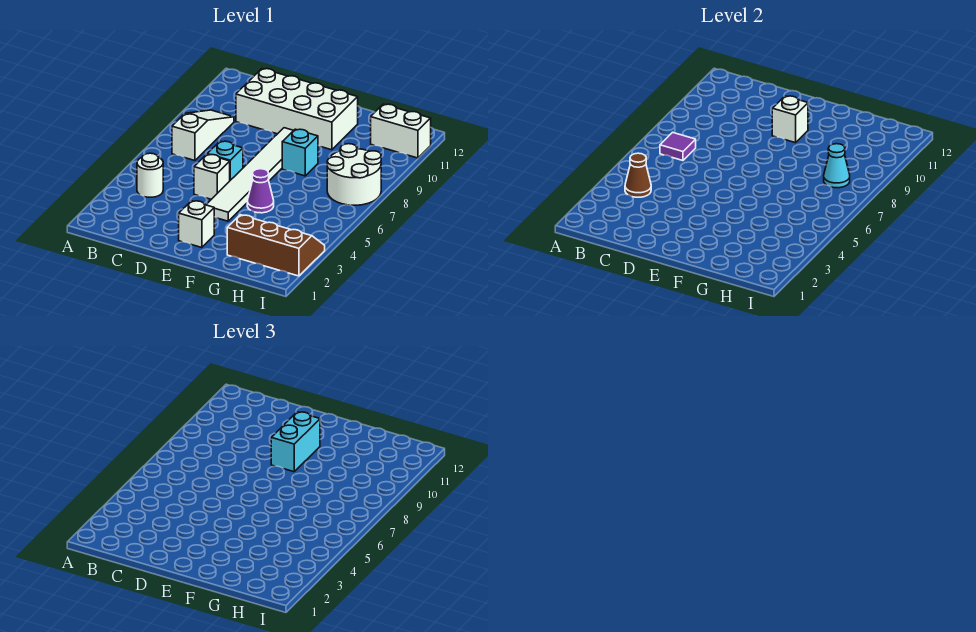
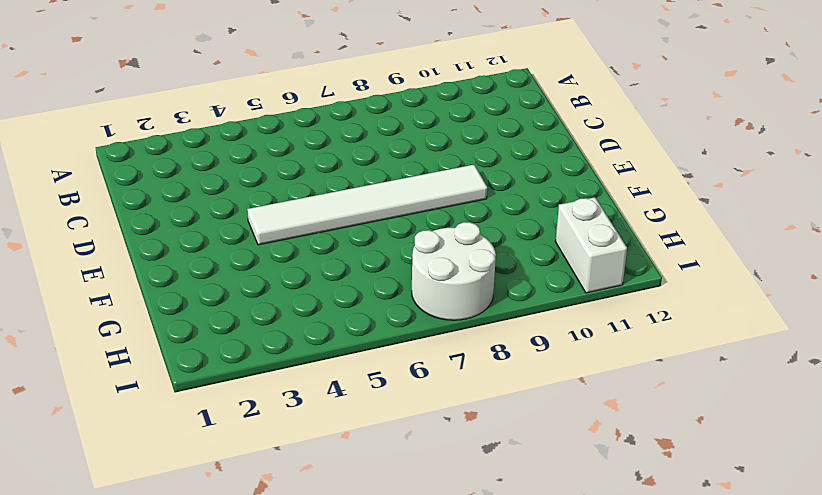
none -> white round brick B4 level 1
none -> white slope B7:B9 level 1 top 7
none -> white brick C10:F11 level 1

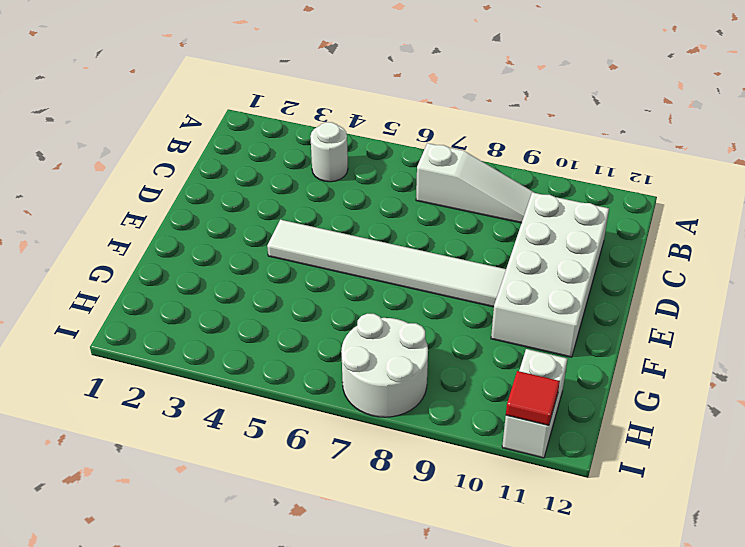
red tile I11 level 2 -> none
none -> white brick D5 level 1
none -> cyan brick D6 level 1
none -> white brick E2 level 1

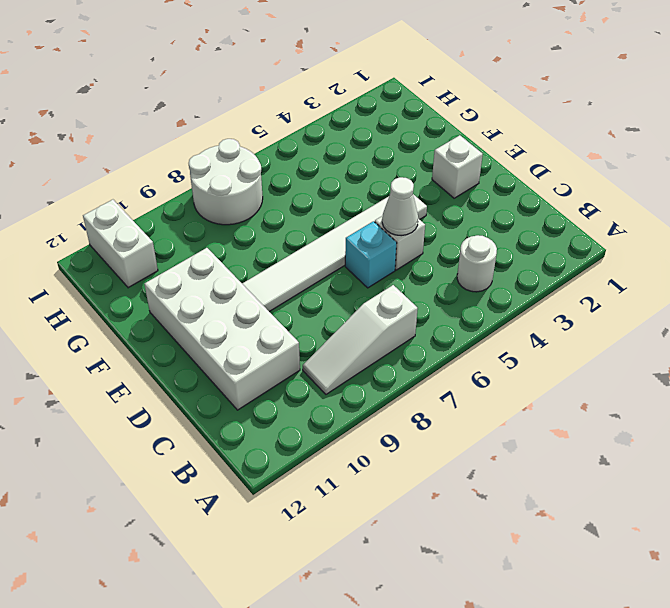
white cone D5 level 2 -> none
none -> purple cone F5 level 1
none -> cyan brick F8 level 1
none -> brown slope G2:I3 level 1 top 2

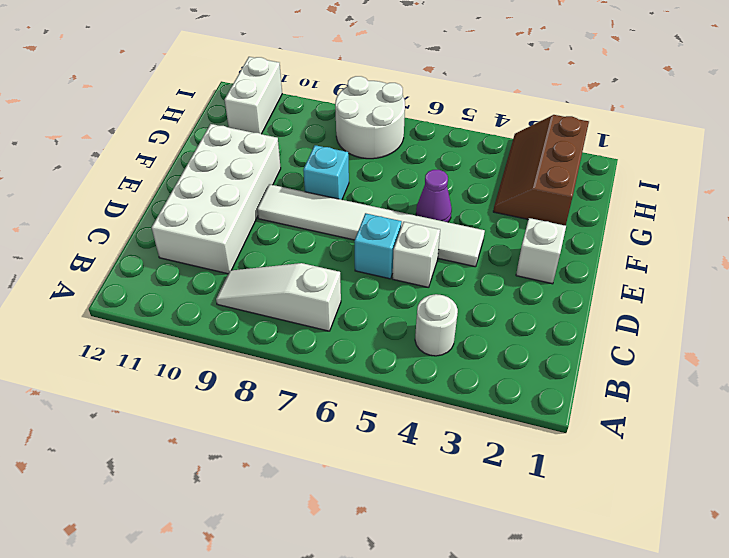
none -> brown cone B4 level 2
none -> purple tile B7 level 2
none -> white brick E10 level 2

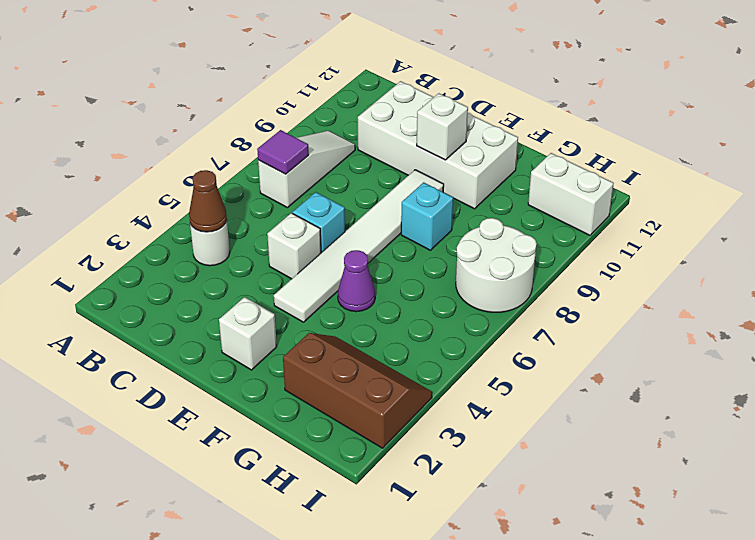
none -> cyan cone H8 level 2
none -> cyan brick E9:E10 level 3

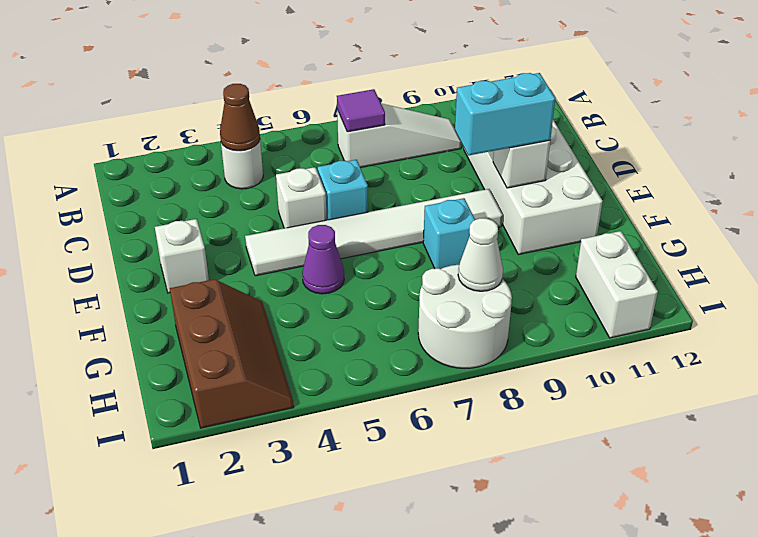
white cone H8 level 2 -> cyan cone H8 level 2

